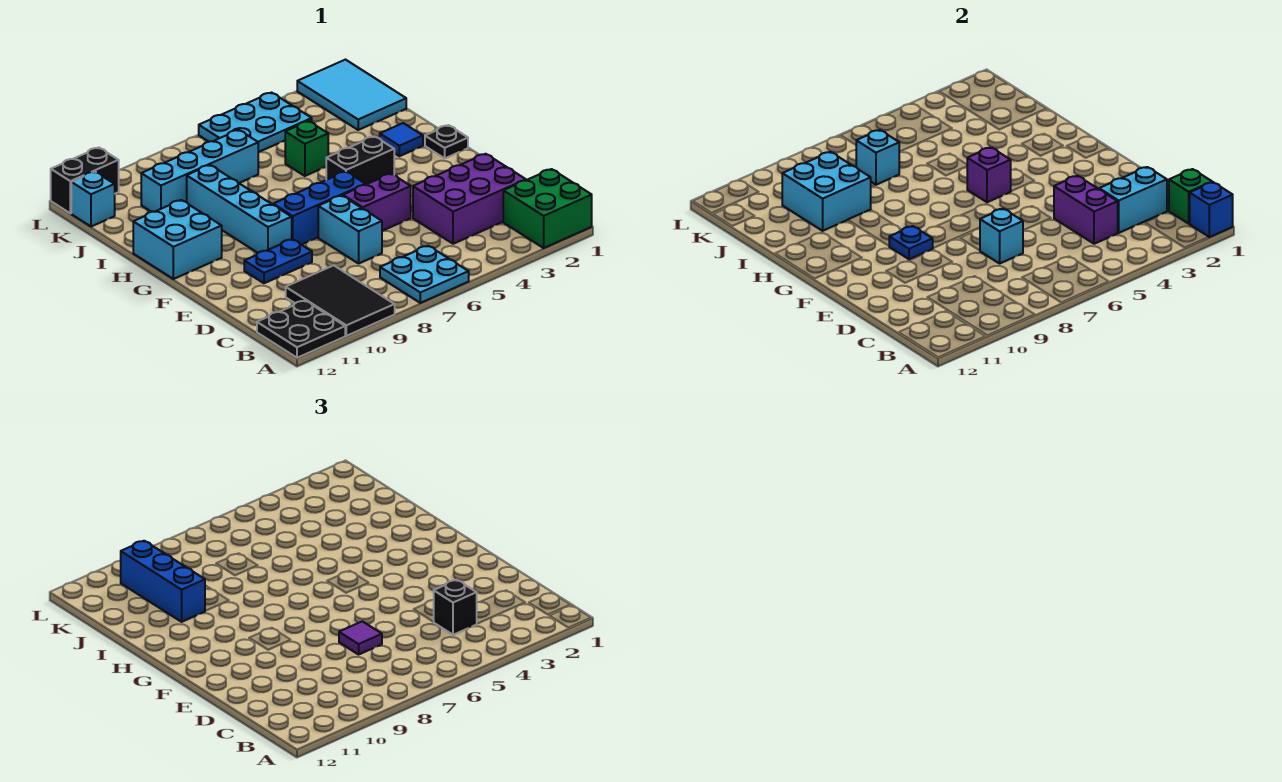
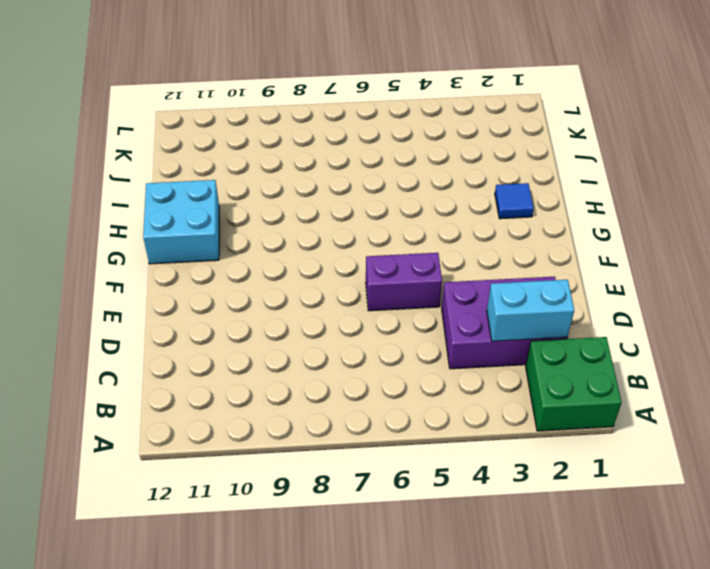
none -> cyan plate A6:B7 level 1
none -> black tile A9:C10 level 1
none -> black plate A11:B12 level 1
none -> cyan brick D7:E7 level 1

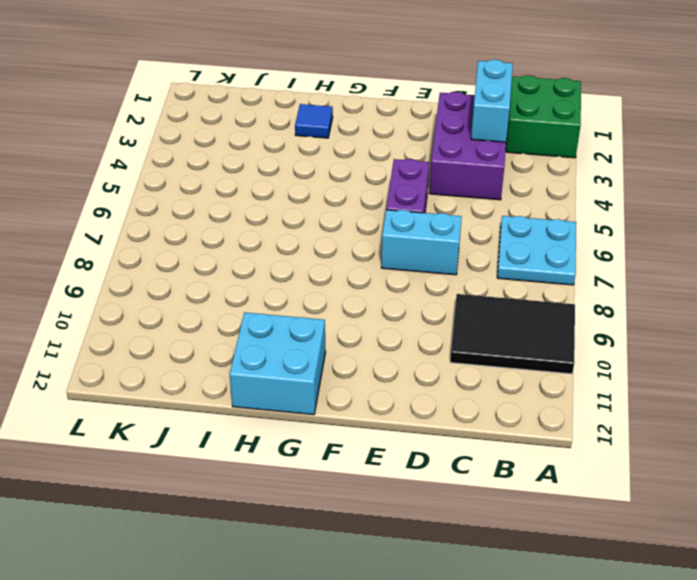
none -> black plate A11:B12 level 1
none -> blue plate E9:E10 level 1
none -> blue brick F6:F8 level 1
none -> cyan brick F9:I9 level 1

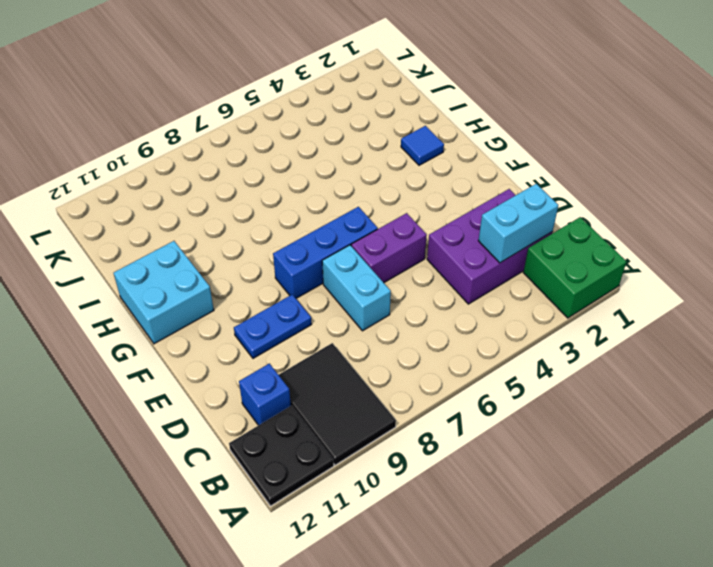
blue brick C11 level 1 -> blue brick A1 level 2
none -> cyan plate A6:B7 level 1
none -> cyan brick F9:I9 level 1
none -> black plate G1 level 1
none -> black brick G4:G5 level 1

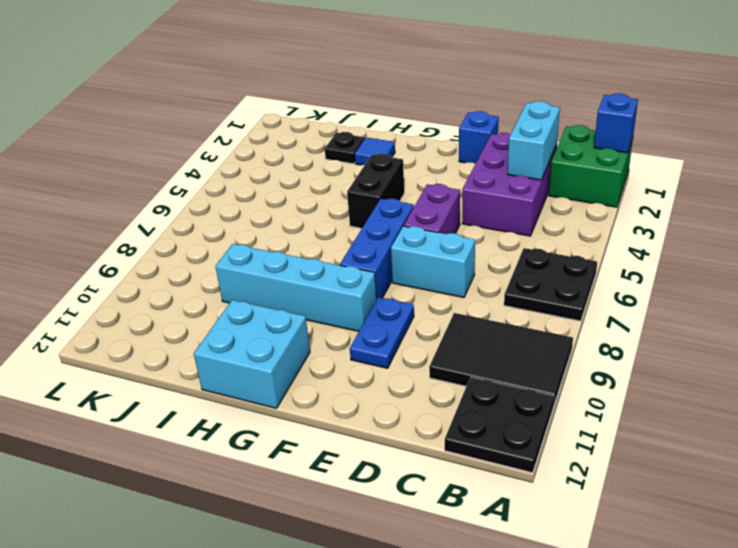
black plate A6:B7 level 1 -> cyan plate A6:B7 level 1
blue brick E1 level 1 -> none
black plate I2 level 1 -> black plate G1 level 1
none -> green brick I5 level 1
none -> cyan tile J1:L2 level 1
none -> cyan brick J7:J10 level 1
none -> cyan plate K4:L6 level 1

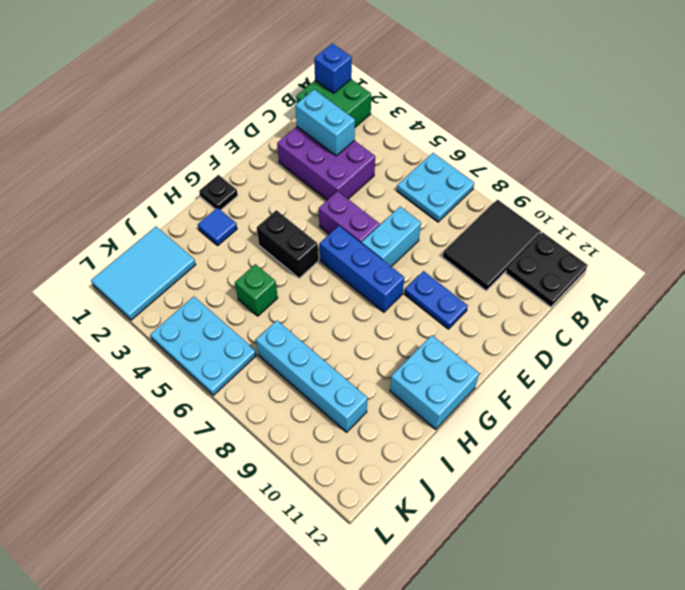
none -> cyan brick F9:I9 level 1
none -> cyan brick K12 level 1
none -> black brick L11:L12 level 1
none -> green brick B1 level 2

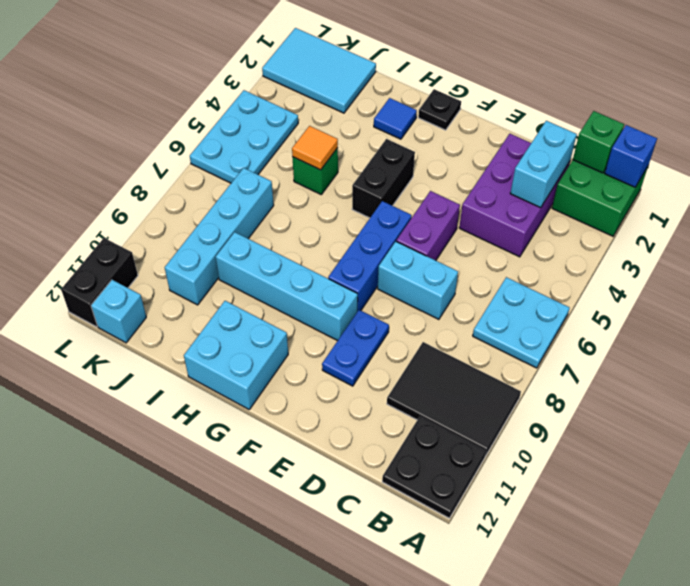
orange tile I5 level 2 -> none
none -> purple brick C4:D4 level 2
none -> cyan brick D7 level 2
none -> blue plate F9 level 2
none -> purple brick G5 level 2

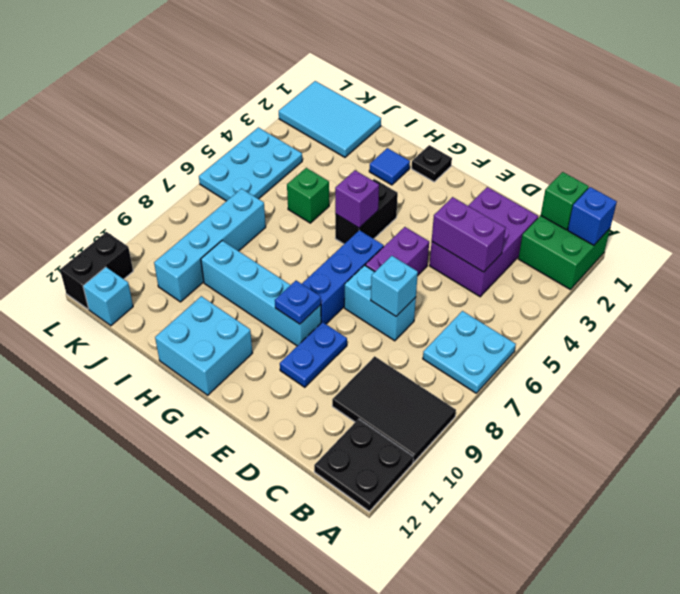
none -> cyan brick C2:C3 level 2
none -> cyan brick I9:J10 level 2
none -> cyan brick J7 level 2
none -> black brick C4 level 3

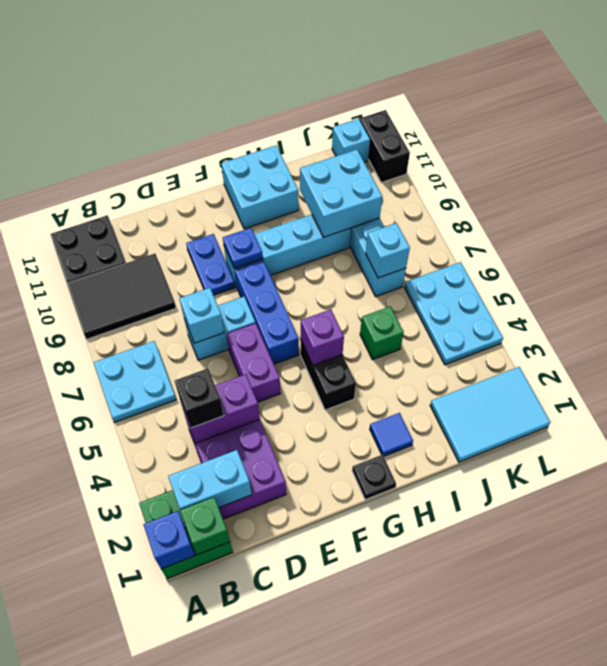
cyan brick B2:C2 level 2 -> cyan brick C2:C3 level 2
none -> purple tile D7 level 3
none -> blue brick I10:K10 level 3

